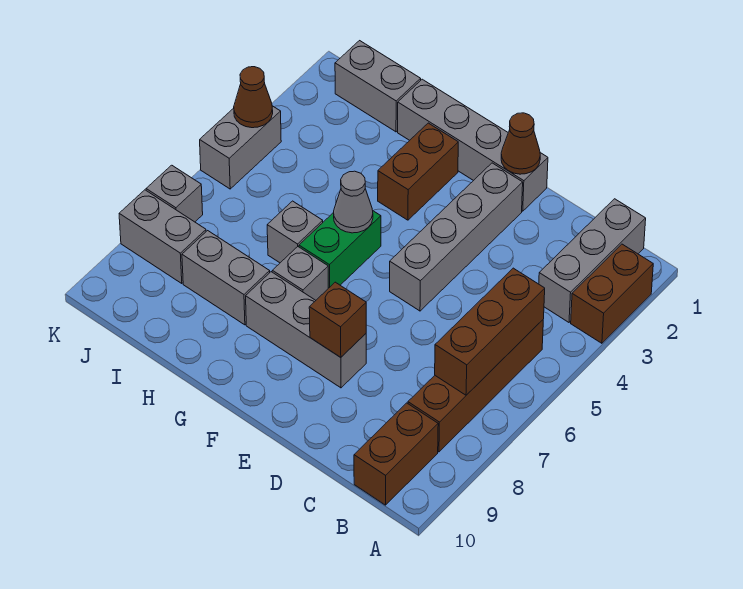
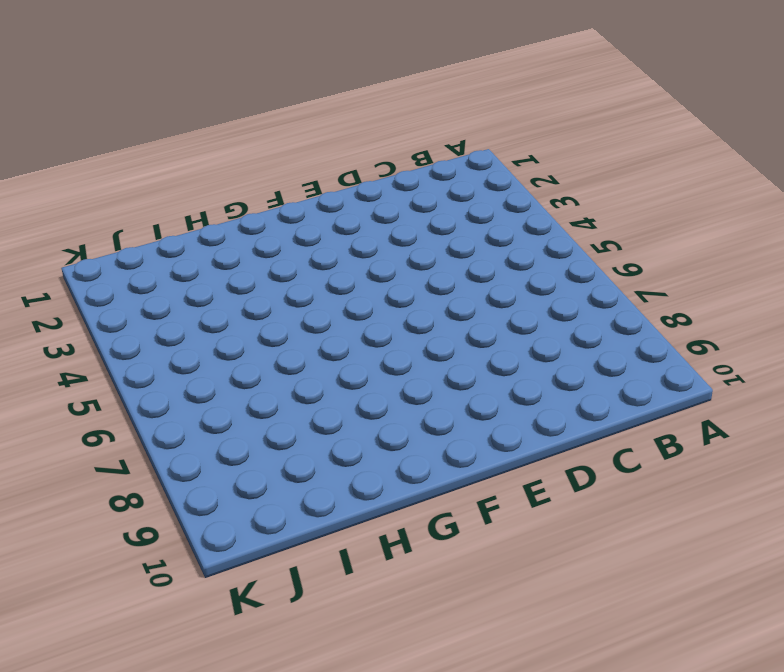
none -> brown brick A2:A3 level 1
none -> grey brick B1:B3 level 1
none -> brown brick B5:B8 level 1

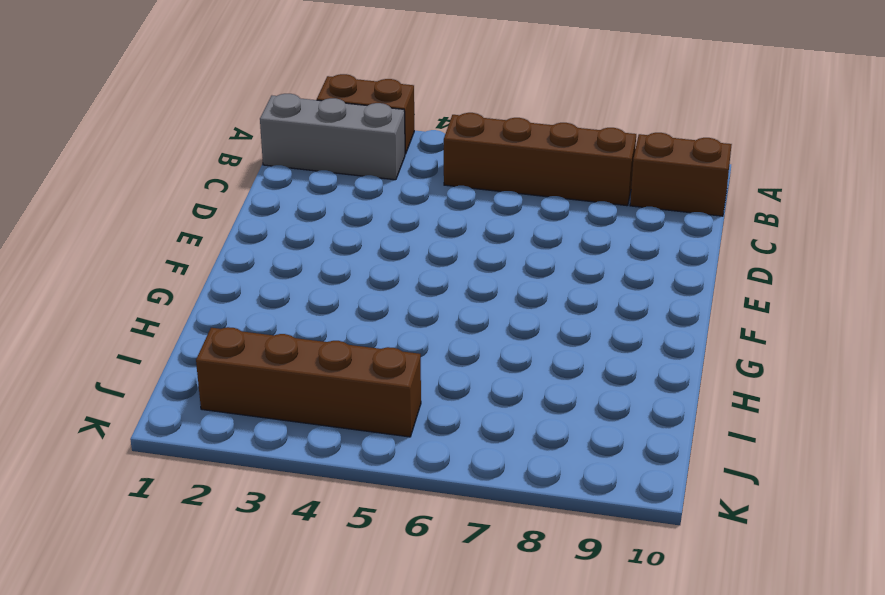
brown brick J2:J5 level 1 -> none
none -> grey brick E1:H1 level 1
none -> grey brick E2:E5 level 1
none -> grey brick E8:G8 level 1

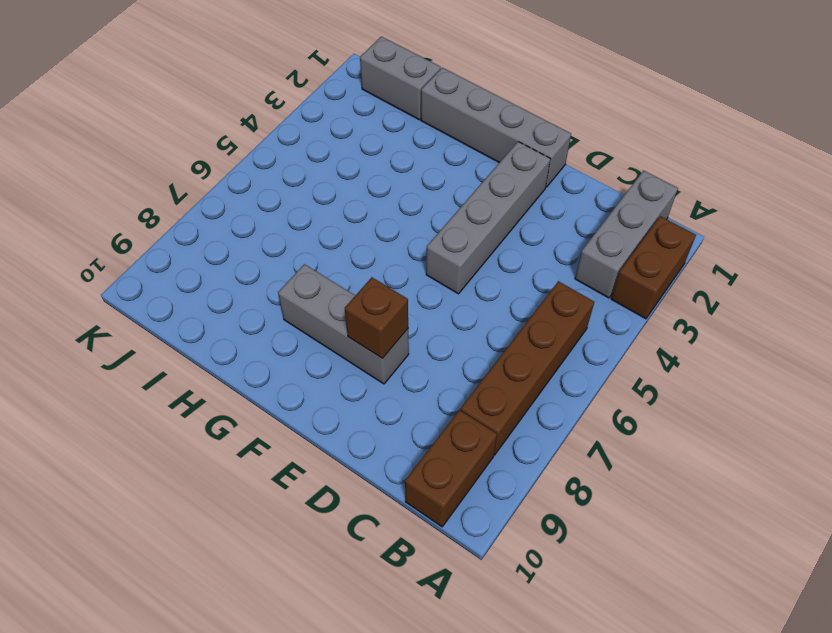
none -> brown brick G2:G3 level 1
none -> green brick G5:G6 level 1
none -> grey brick G7 level 1

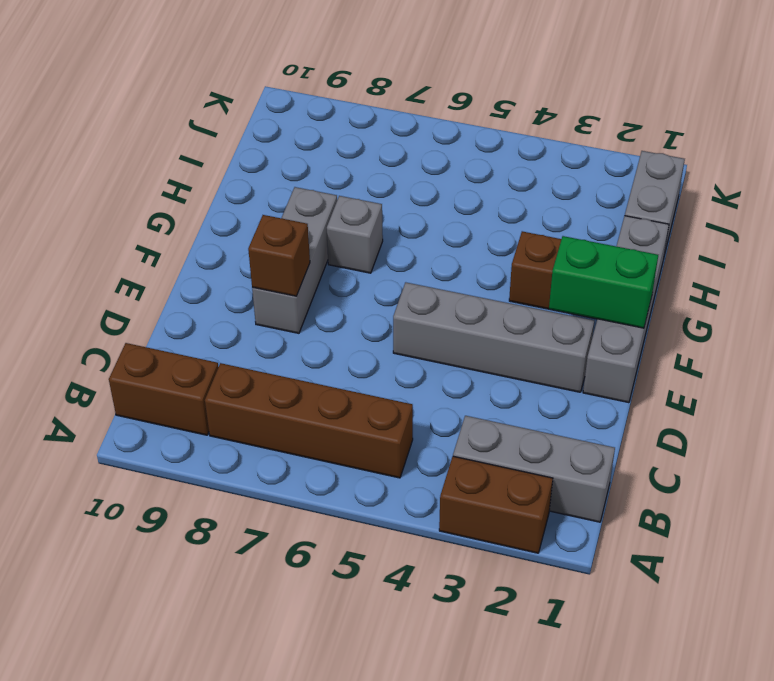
green brick F1:F2 level 2 -> green brick G5:G6 level 1
none -> grey brick H6 level 1
none -> grey brick H8:I8 level 1
none -> grey brick J8:K8 level 1

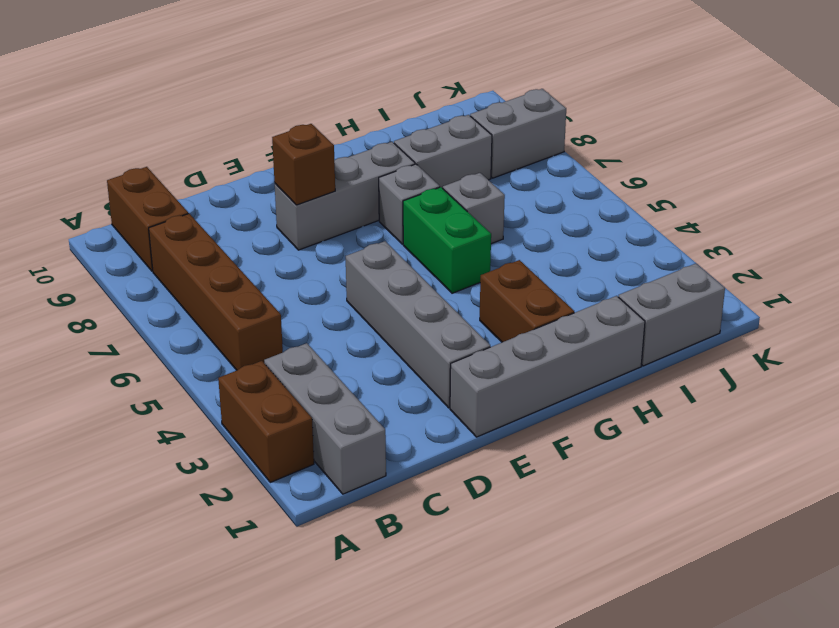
none -> grey brick K4:K5 level 1
none -> grey brick K7 level 1
none -> brown brick B5:B7 level 2

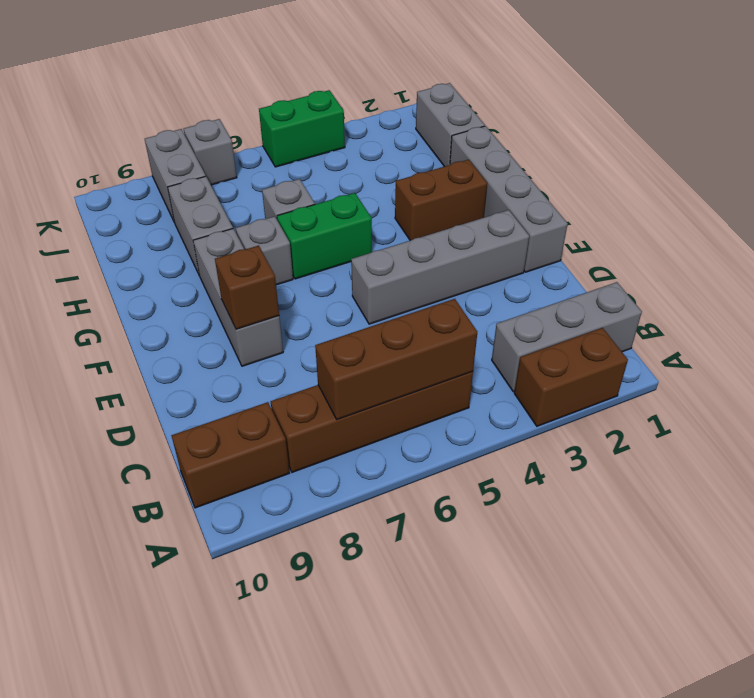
green brick K4:K5 level 1 -> grey brick K4:K5 level 1
none -> brown cone E1 level 2
none -> grey cone G5 level 2
none -> brown cone K4 level 2

